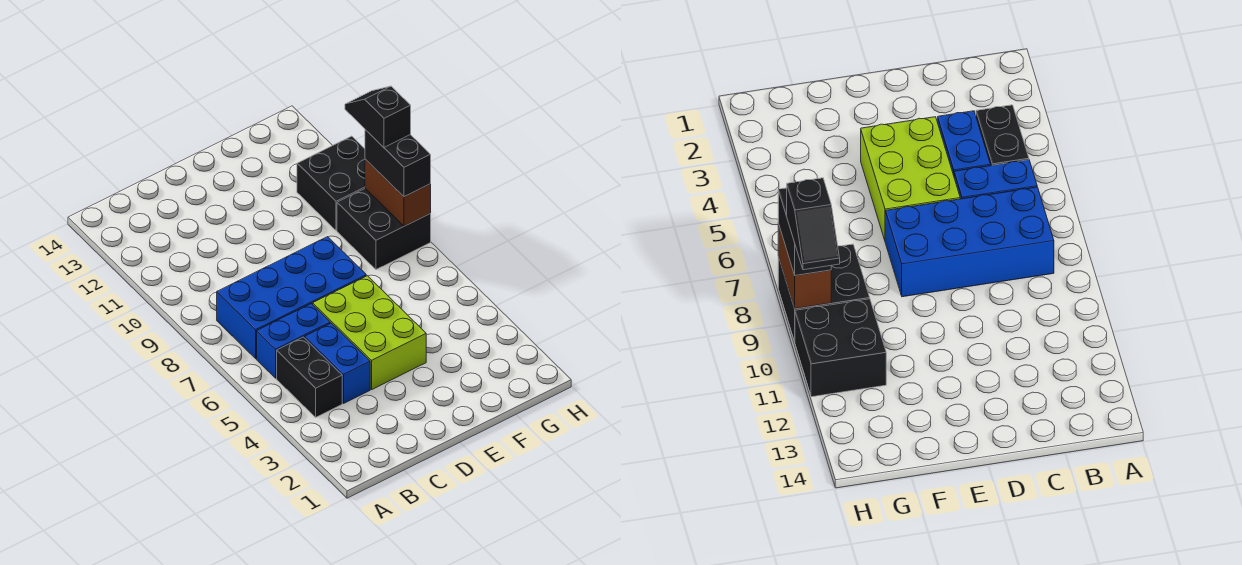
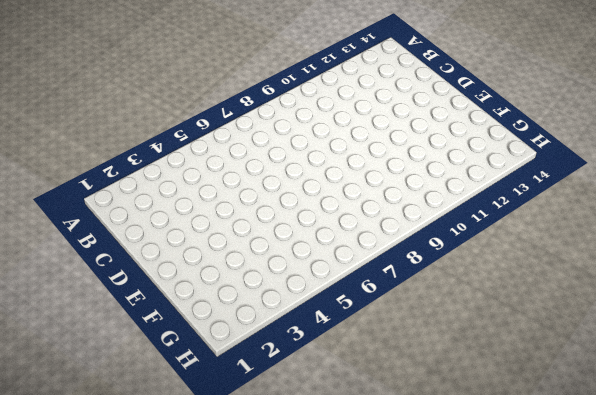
none -> black brick B4:B5 level 1
none -> blue brick B6:C6 level 1

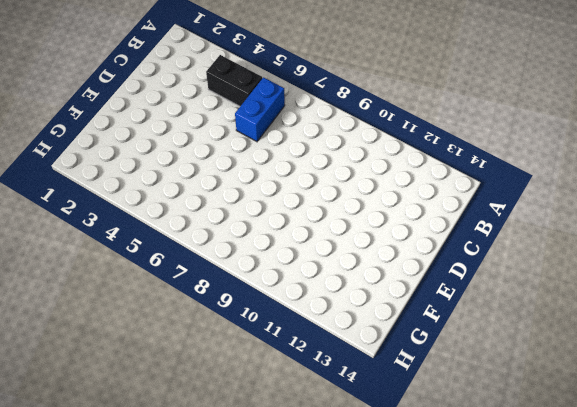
none -> blue brick B7:E8 level 1
none -> blue brick C4:C5 level 1

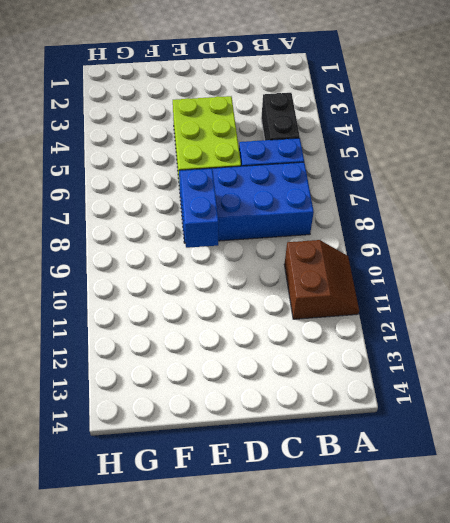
brown slope A10:B11 level 1 top B -> none
blue brick E8:E9 level 2 -> blue brick C4:C5 level 1
none -> black brick G8:H9 level 1
none -> black brick G10:H11 level 1

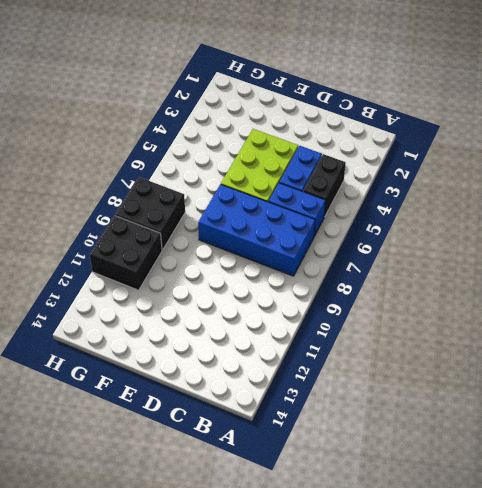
none -> brown brick H8:H9 level 2
none -> black brick H8:H9 level 3

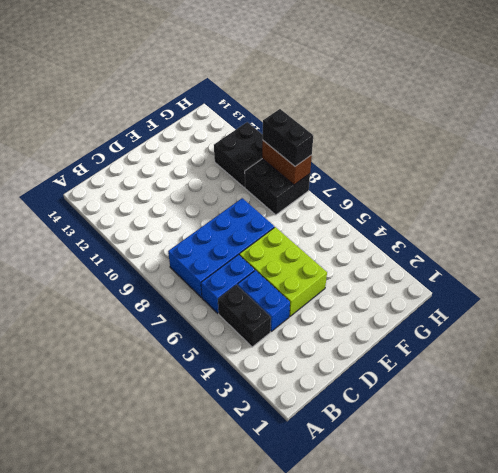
none -> black slope H9:H10 level 4 top 9

